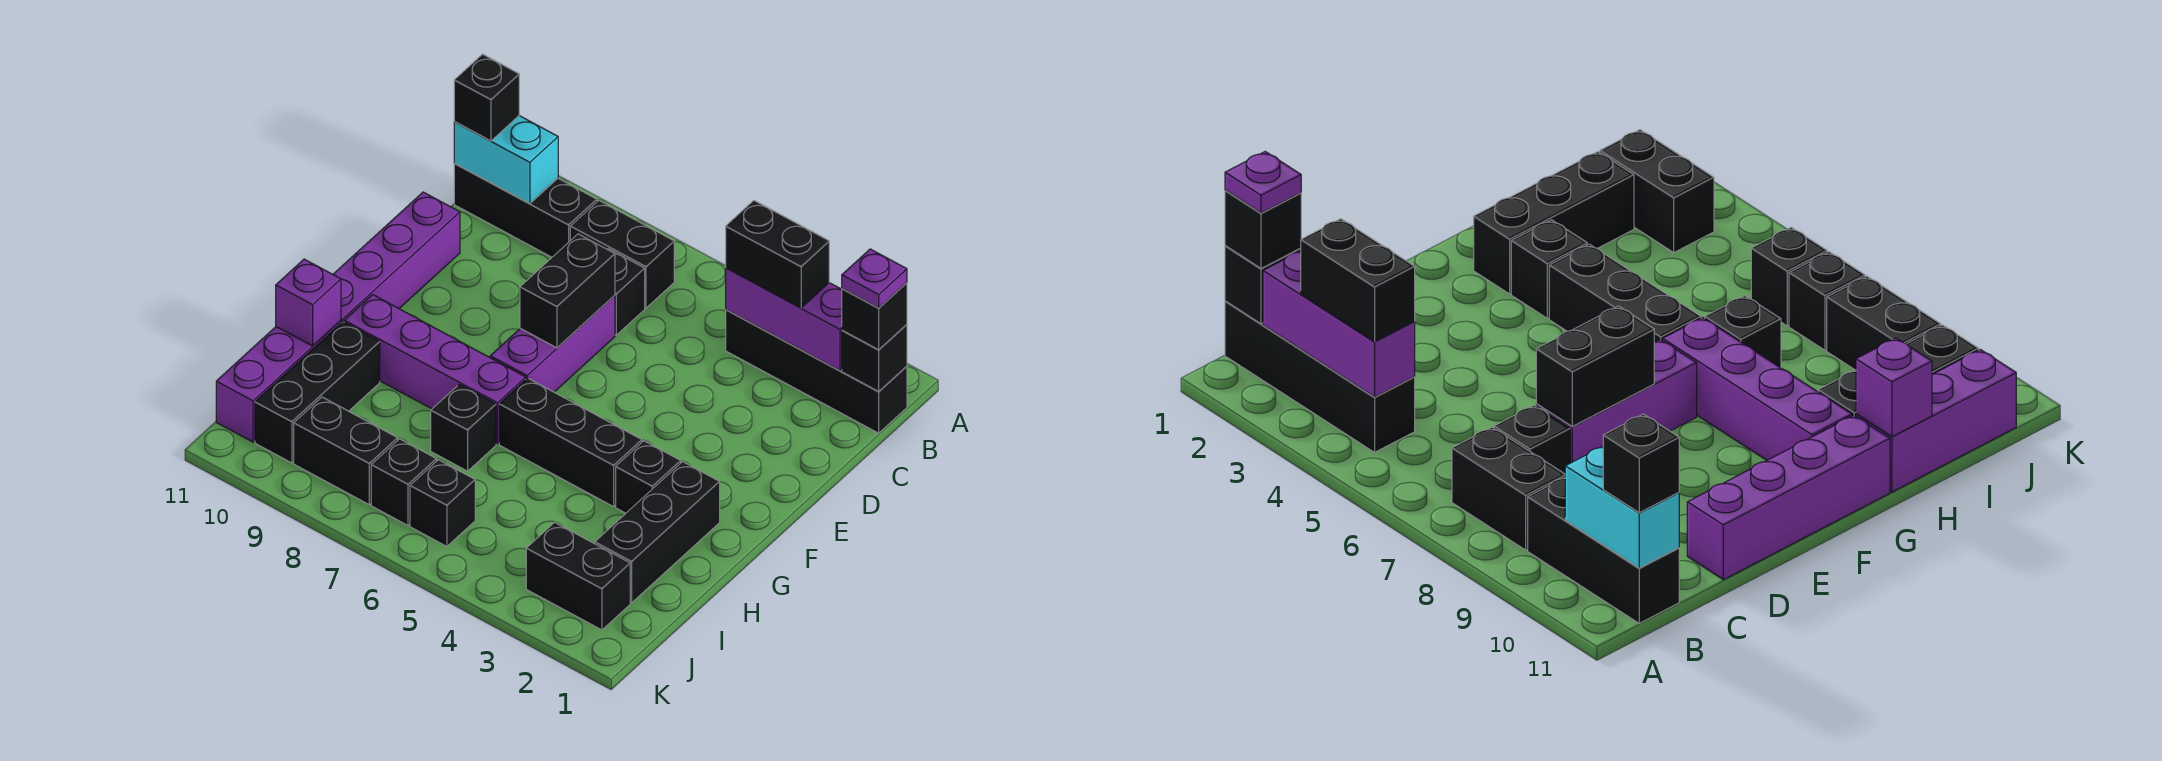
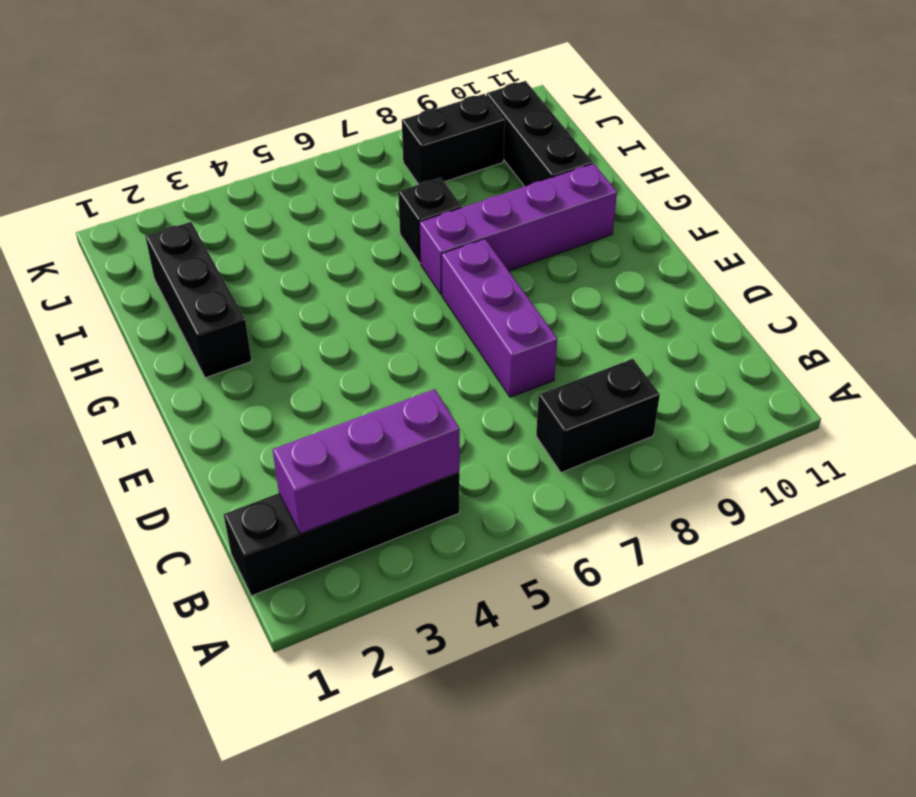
none -> black brick B9:B11 level 1
none -> black brick C7 level 1
none -> purple brick D11:G11 level 1

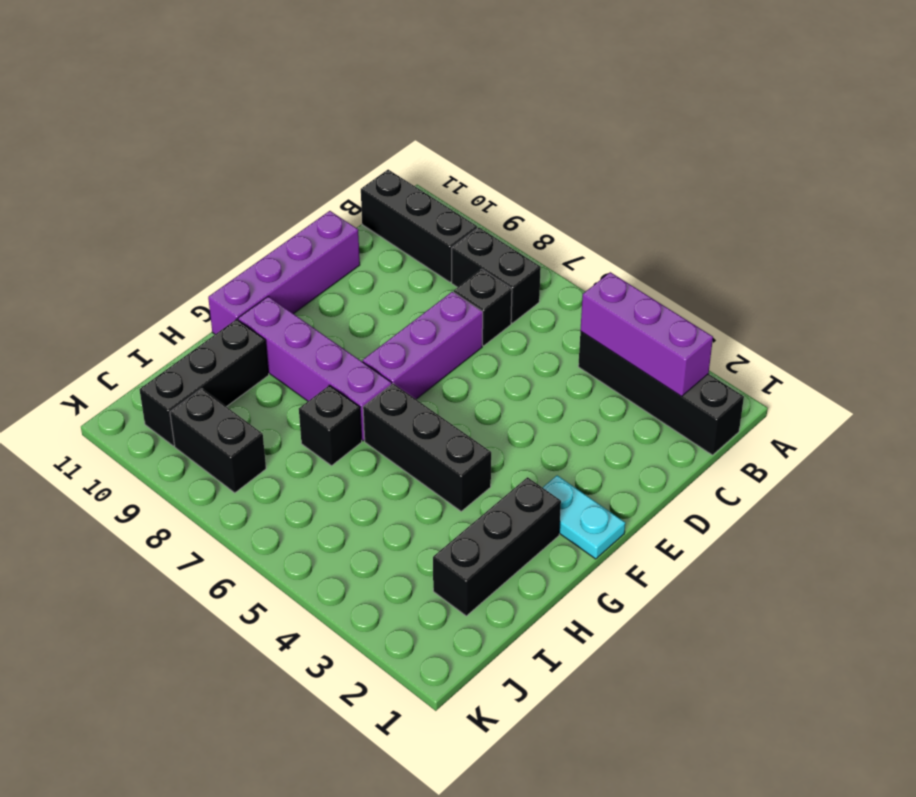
cyan plate F1:F2 level 1 -> none
none -> black brick G3 level 1
none -> purple brick H11:J11 level 1
none -> black brick J2:J3 level 1

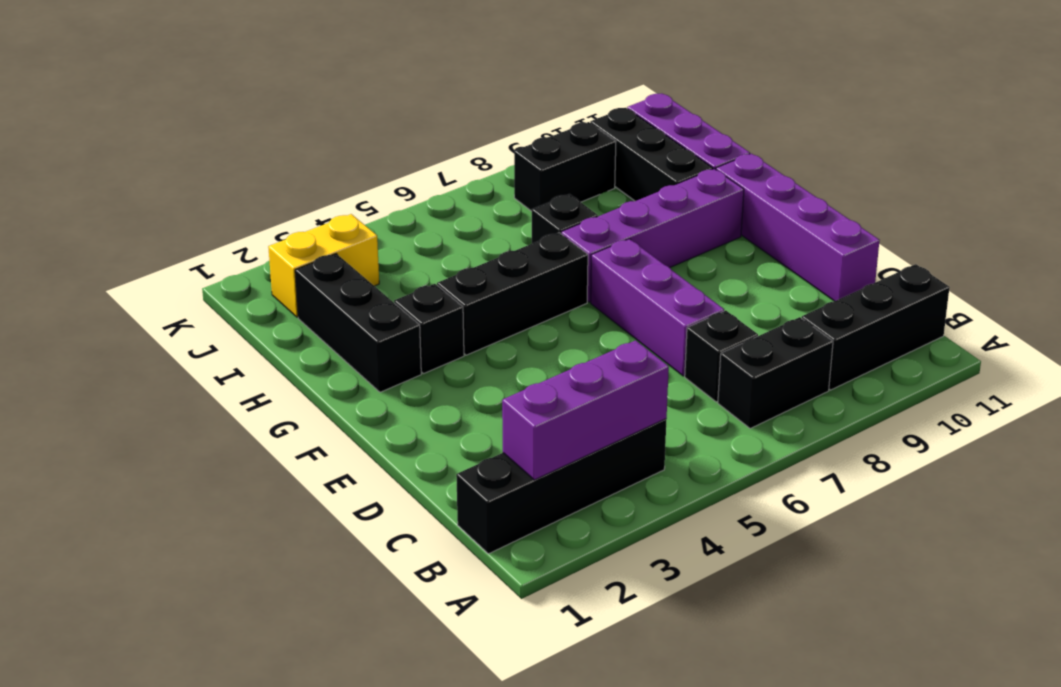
yellow brick J2:J3 level 1 -> black brick J2:J3 level 1
none -> black brick J6 level 1
none -> black brick J7 level 1
none -> black brick B1 level 2

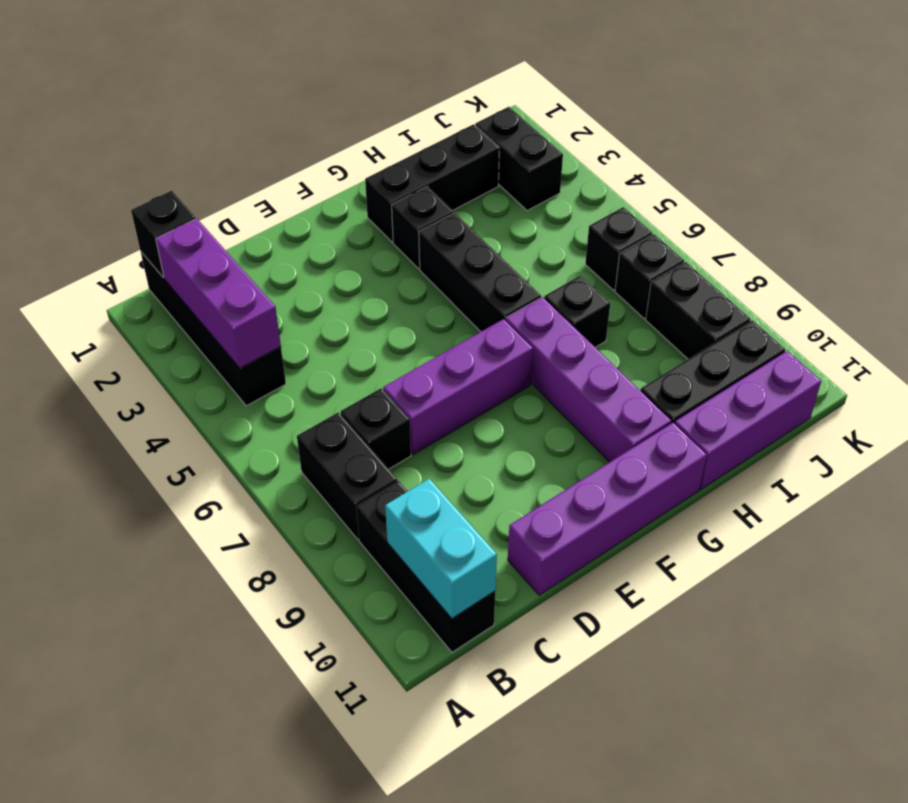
none -> black brick D7:E7 level 2
none -> purple brick H11 level 2
none -> black brick B1 level 3

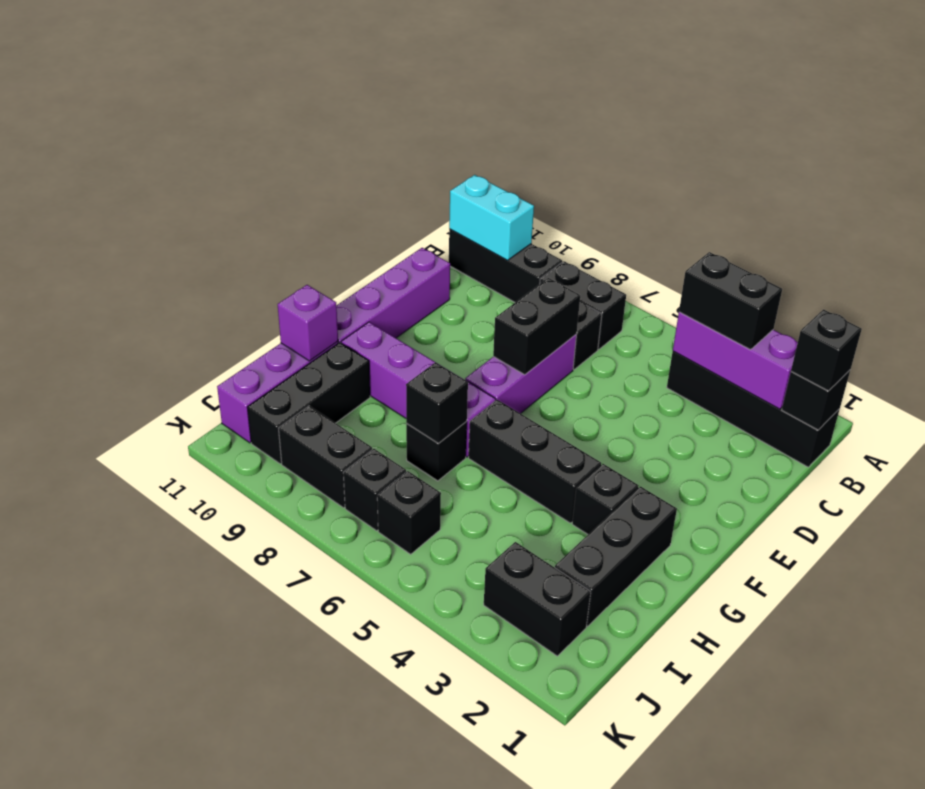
black brick H7 level 2 -> black brick B11 level 3
none -> purple plate B1 level 4

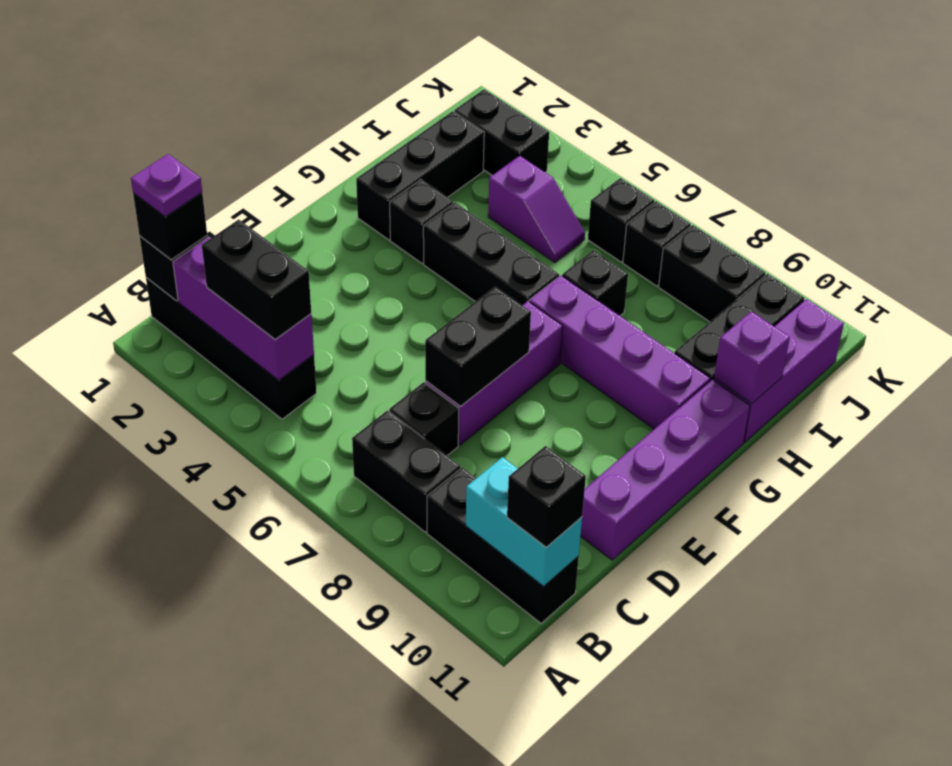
purple slope I4:I5 level 1 top 4 -> none

